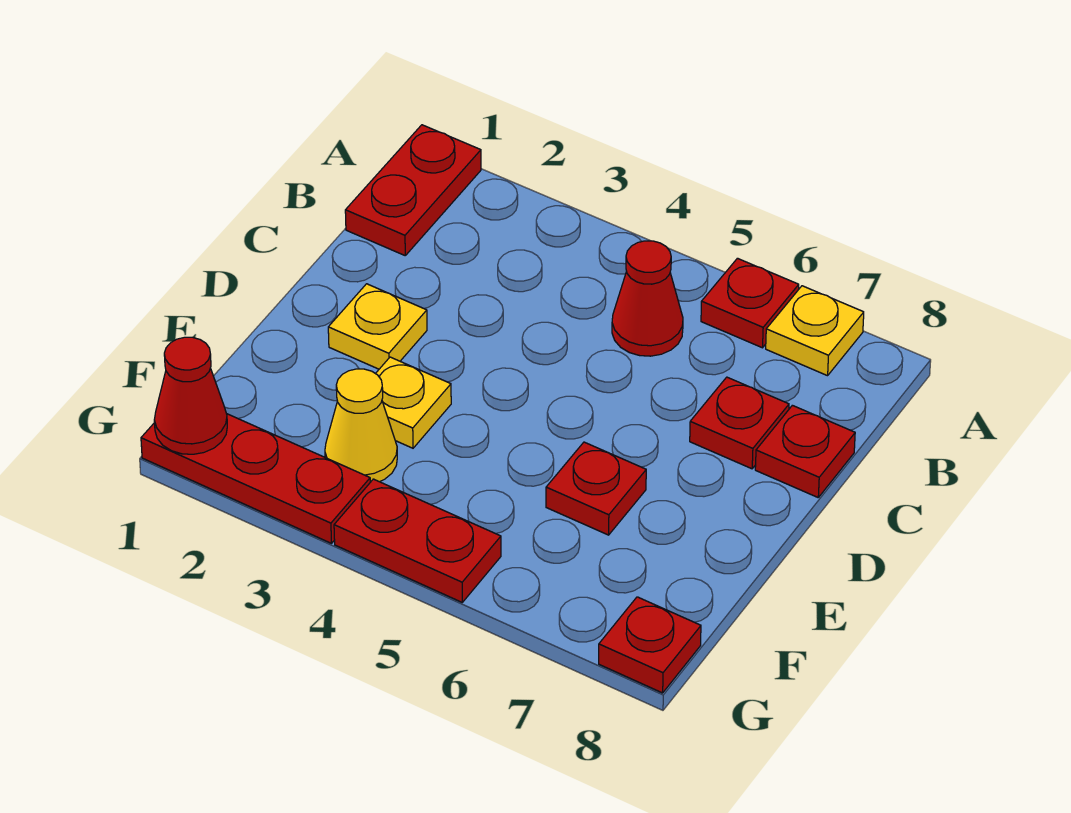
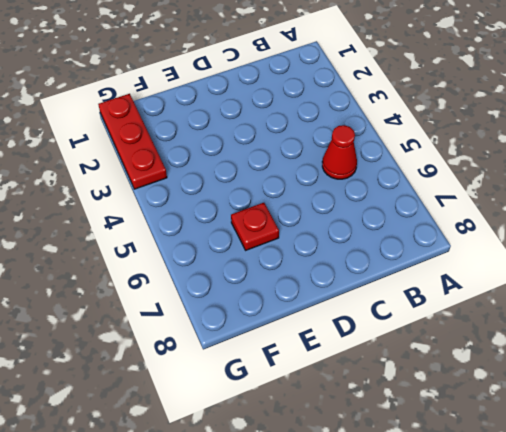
none -> red plate A1:B1 level 1
none -> red plate A6 level 1
none -> yellow plate A7 level 1

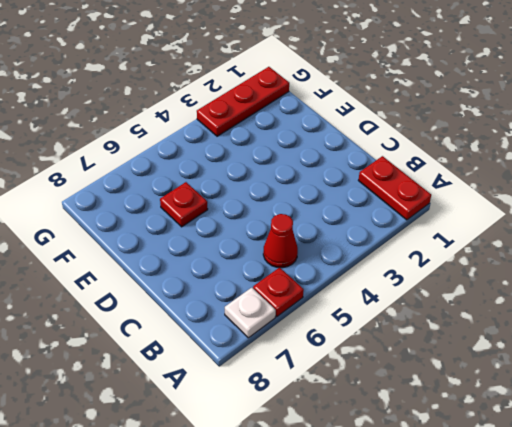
white plate A7 level 1 -> yellow plate A7 level 1
none -> red plate C7 level 1
none -> red plate C8 level 1
none -> yellow plate D2 level 1

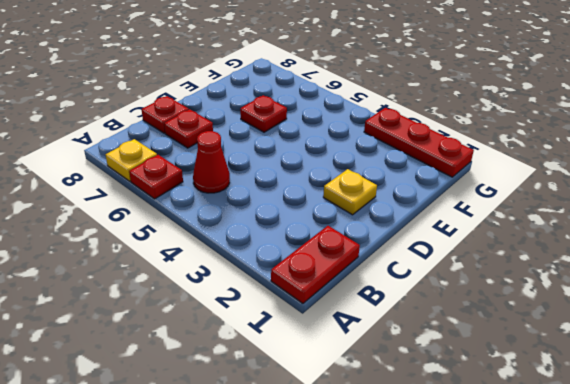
none -> yellow plate E3 level 1
none -> yellow cone F3 level 1
none -> red plate G4:G5 level 1

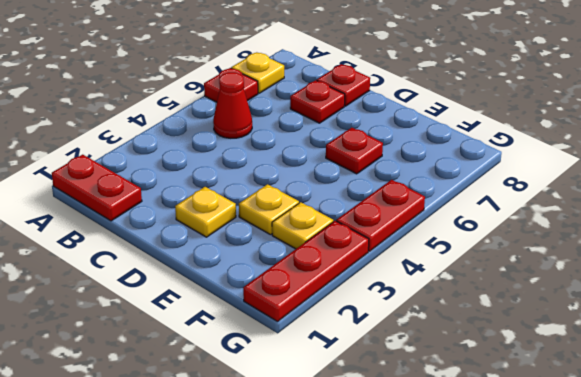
yellow plate F3 level 1 -> yellow cone F3 level 1
none -> red plate G8 level 1
none -> red cone G1 level 2

